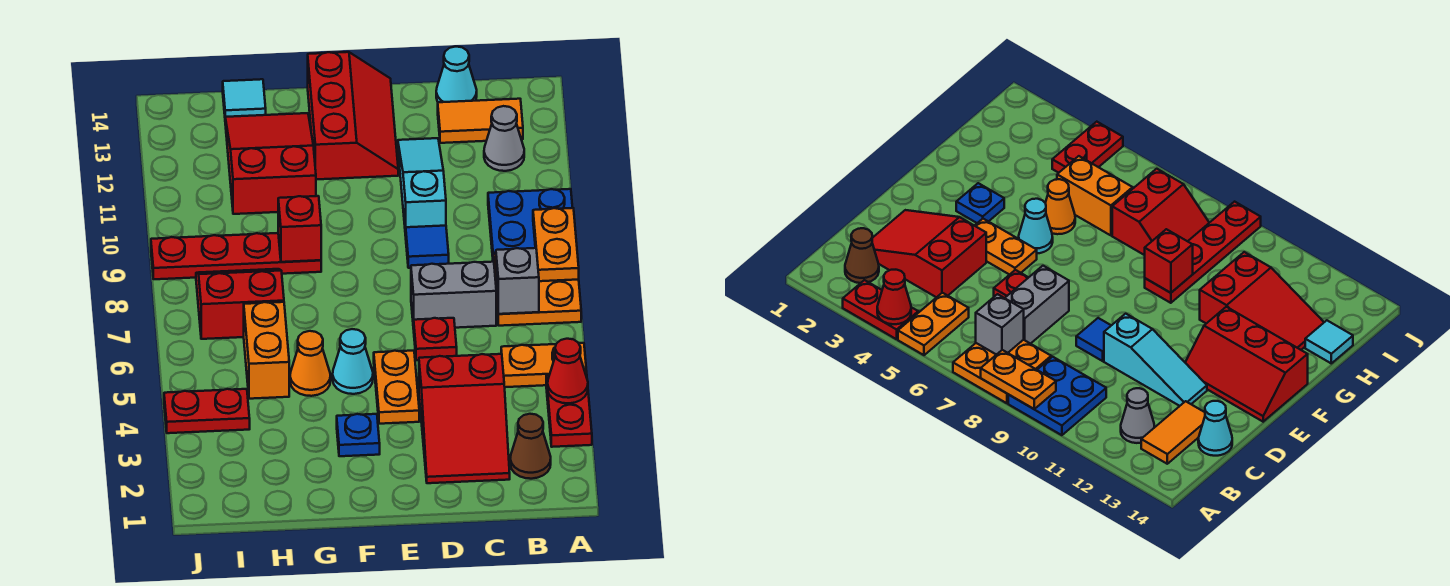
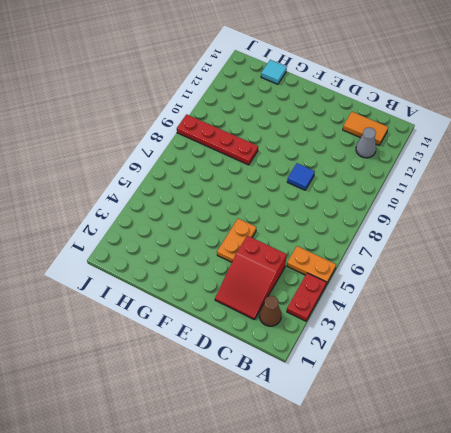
none -> orange plate A7:B8 level 1
none -> blue plate A9:B10 level 1
none -> grey brick C7:D7 level 1

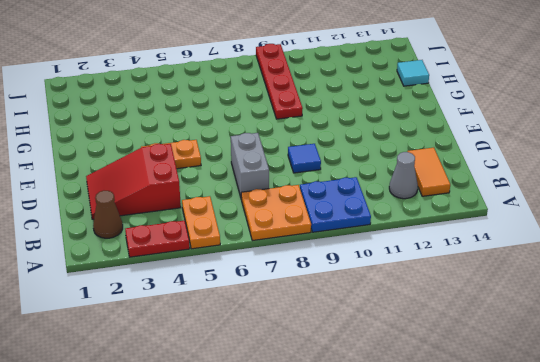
none -> cyan cone C14 level 1
none -> red plate D6 level 1
none -> cyan slope D10:D12 level 1 top 10

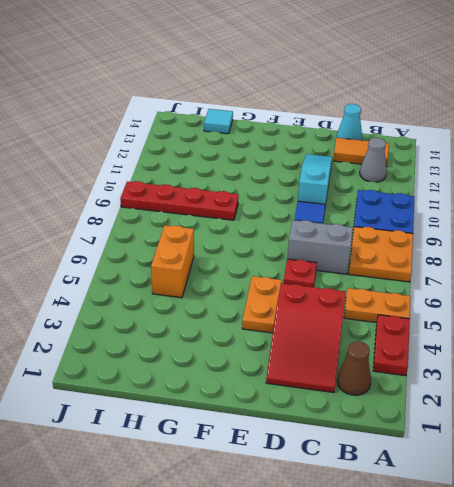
none -> red slope E12:F14 level 1 top F
none -> blue plate F3 level 1
none -> cyan cone F5 level 1

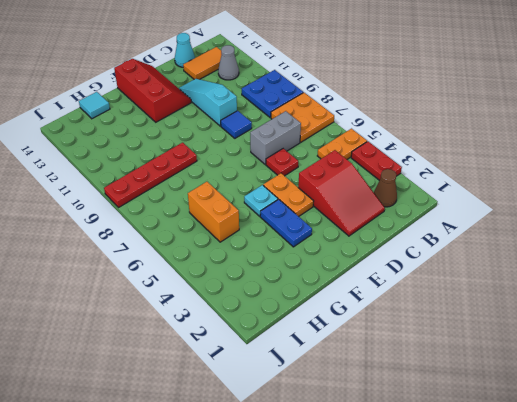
blue plate F3:F4 level 1 -> blue plate F3 level 1
cyan plate F5 level 1 -> cyan cone F5 level 1
none -> orange cone G5 level 1
none -> red slope G11:H13 level 1 top 11
none -> red slope H7:I8 level 1 top 7

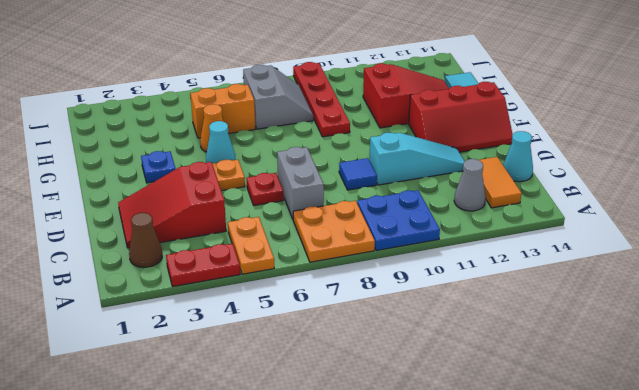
grey slope H7:I8 level 1 top 7 -> red slope H7:I8 level 1 top 7
none -> red plate I4:J4 level 1
none -> red cone A4 level 2
none -> orange plate A8:A9 level 2

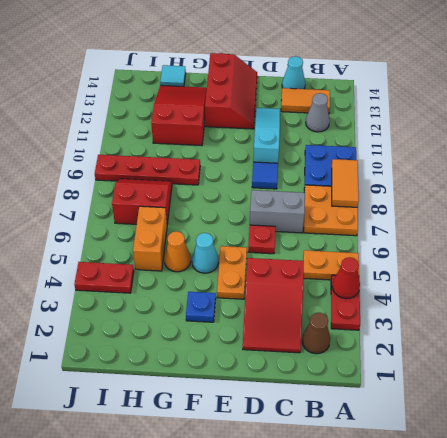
orange tile A8:A9 level 2 -> orange plate A8:A9 level 2
none -> grey brick B7 level 2
none -> red brick G9 level 2

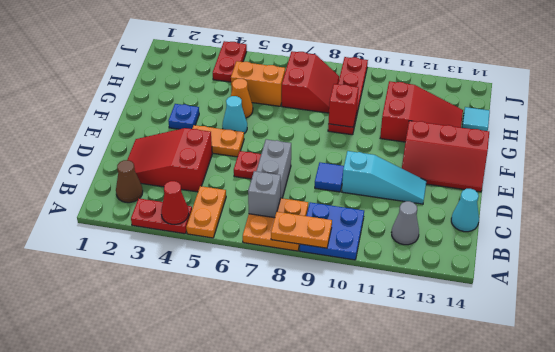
none -> orange tile B13:C13 level 1

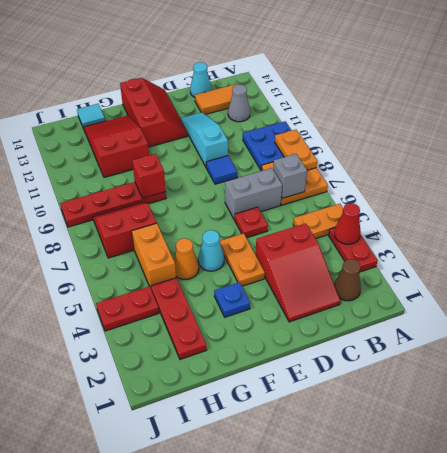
red plate H2:H4 level 1 -> none

